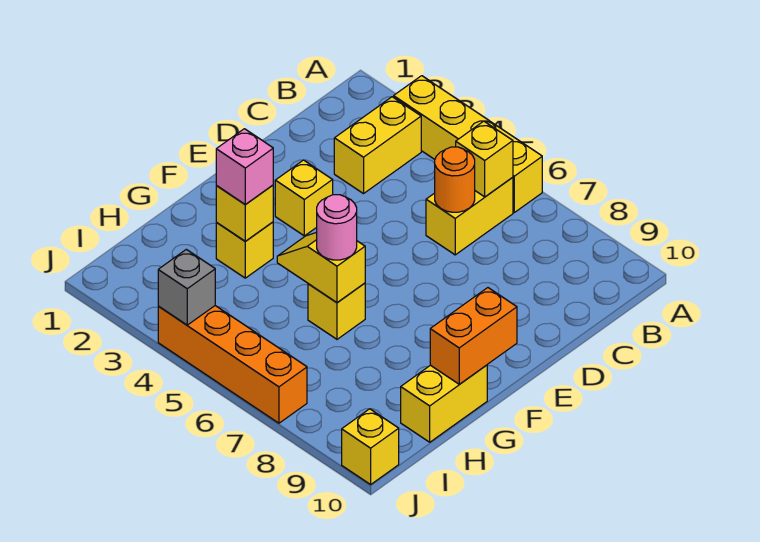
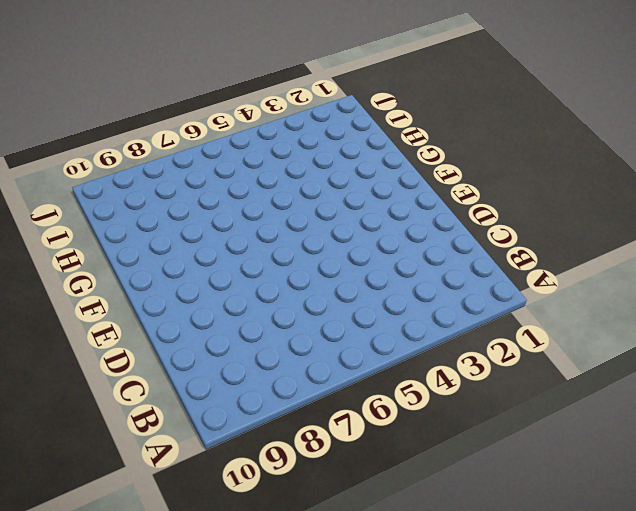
none -> yellow brick A3:A6 level 1
none -> yellow brick B3:C3 level 1
none -> yellow brick B6:C6 level 1

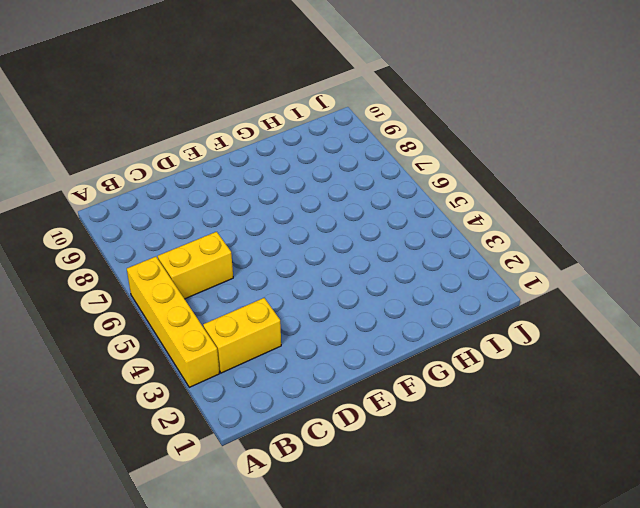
none -> yellow brick E3 level 1
none -> yellow brick G3 level 1
none -> yellow brick G6 level 1

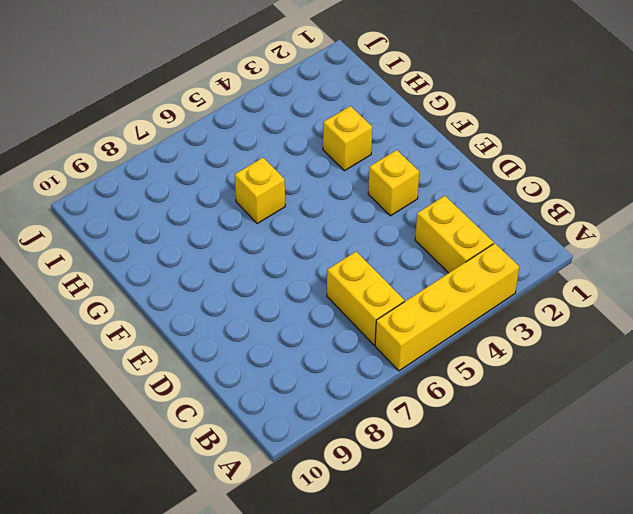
none -> yellow brick G10:H10 level 1
none -> orange brick J4:J7 level 1
none -> yellow brick J10 level 1

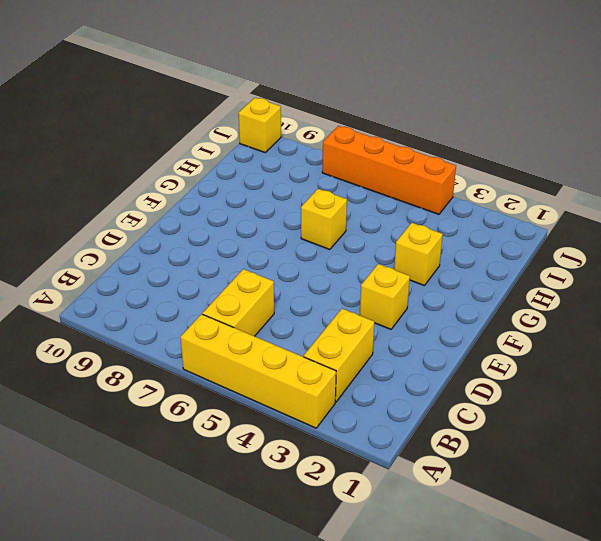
none -> yellow brick G10:H10 level 1
none -> yellow brick B6 level 2
none -> orange round brick C6 level 2

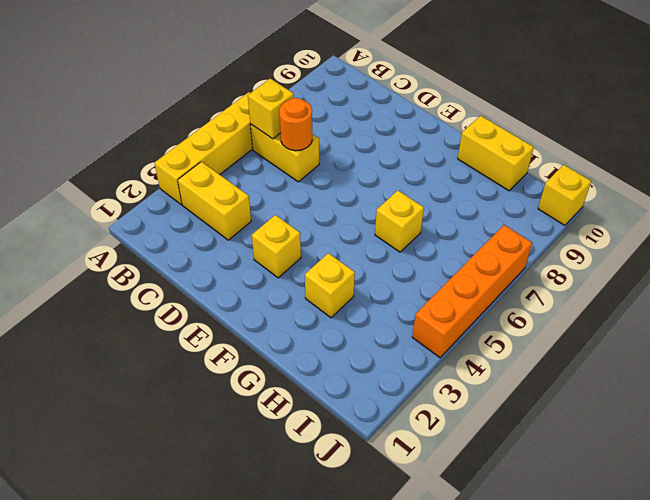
none -> orange brick F10:G10 level 2
none -> yellow brick G3 level 2
none -> yellow slope G5:G6 level 2 top 6

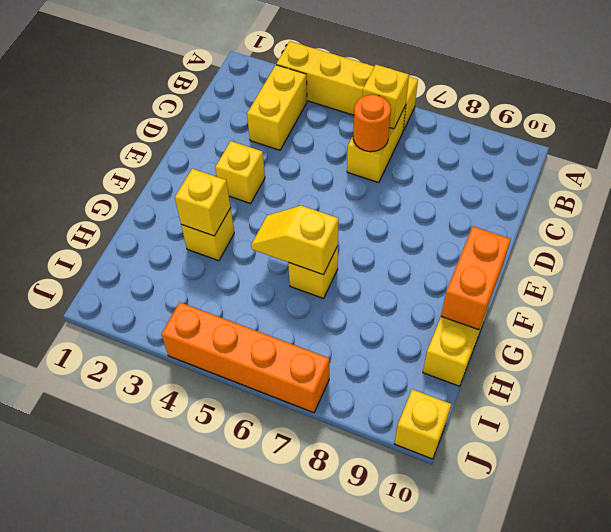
none -> grey brick J4 level 2
none -> pink brick G3 level 3
none -> pink round brick G6 level 3

